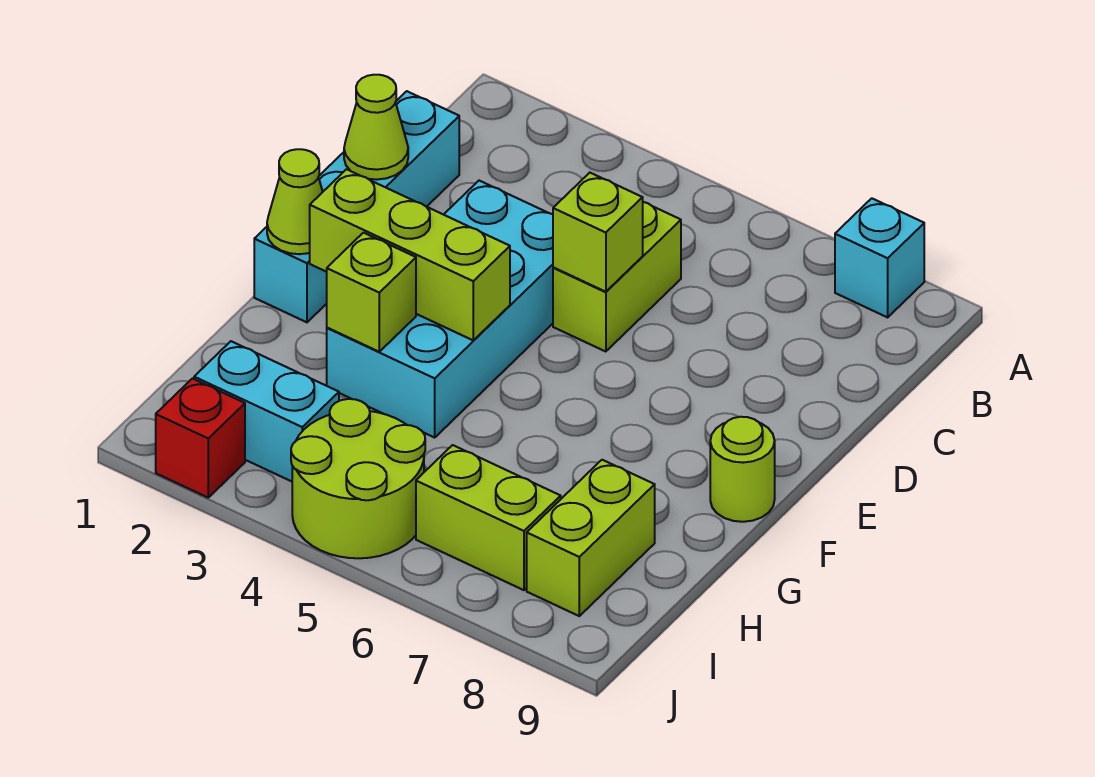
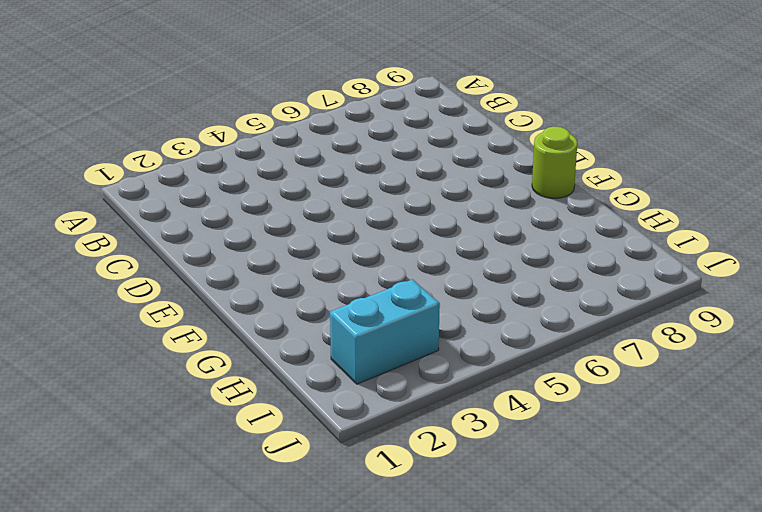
none -> cyan brick A8 level 1
none -> cyan brick C1:F1 level 1
none -> lime brick C5:D5 level 1

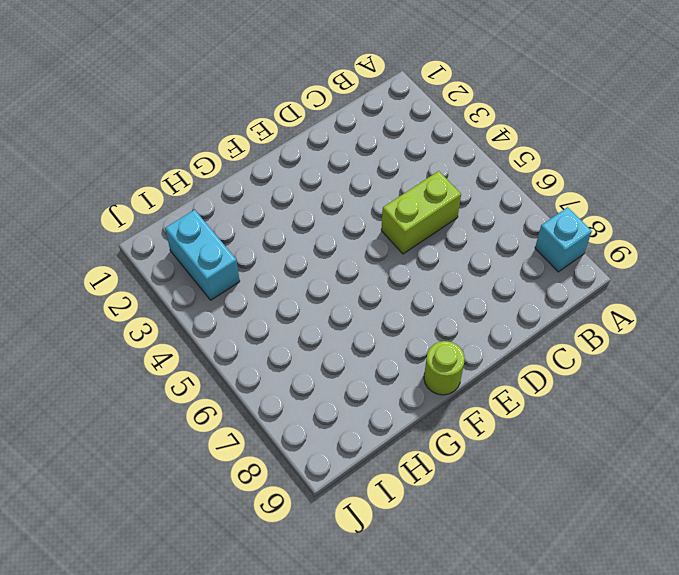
none -> cyan brick C1:F1 level 1
none -> cyan brick D3:G4 level 1
none -> lime brick H8:I8 level 1

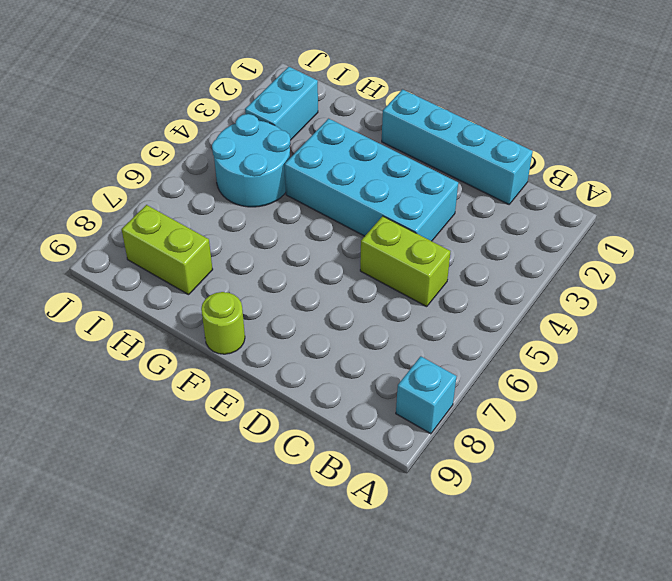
cyan round brick H4:I5 level 1 -> lime round brick I4:J5 level 1
none -> lime brick I6:I7 level 1
none -> red brick J2 level 1
none -> lime cone D1 level 2

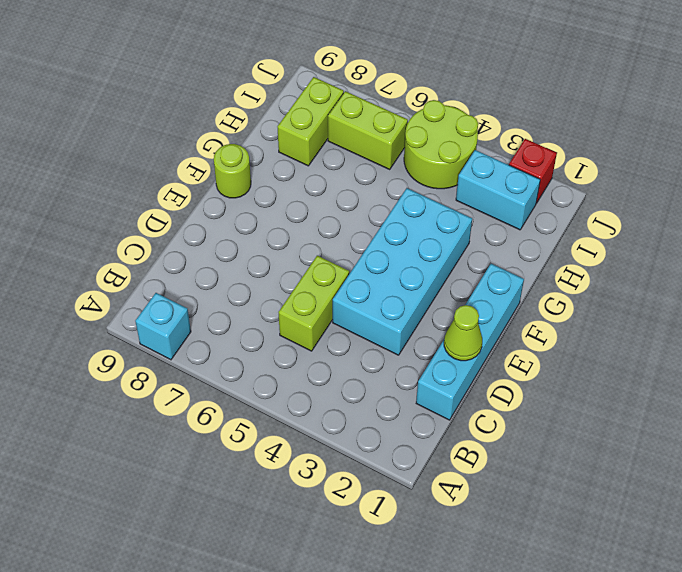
none -> lime brick D5 level 2
none -> lime cone F1 level 2
none -> lime brick F2:F4 level 2

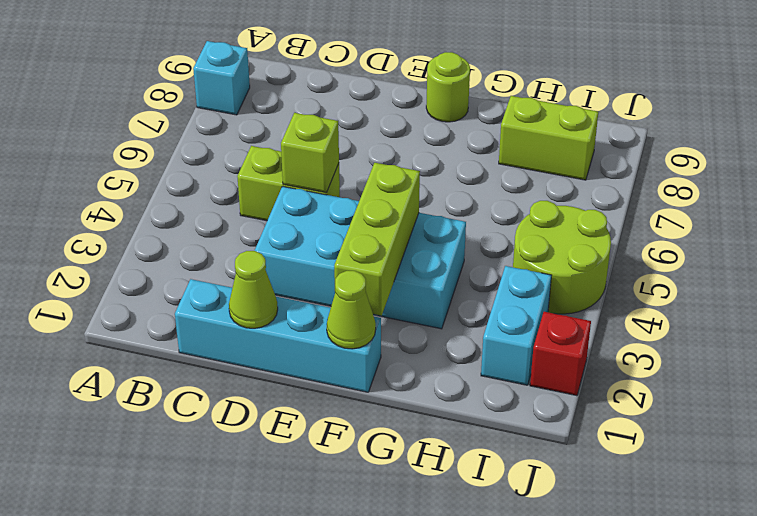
none -> lime brick I6:I7 level 1
none -> lime brick G3 level 2

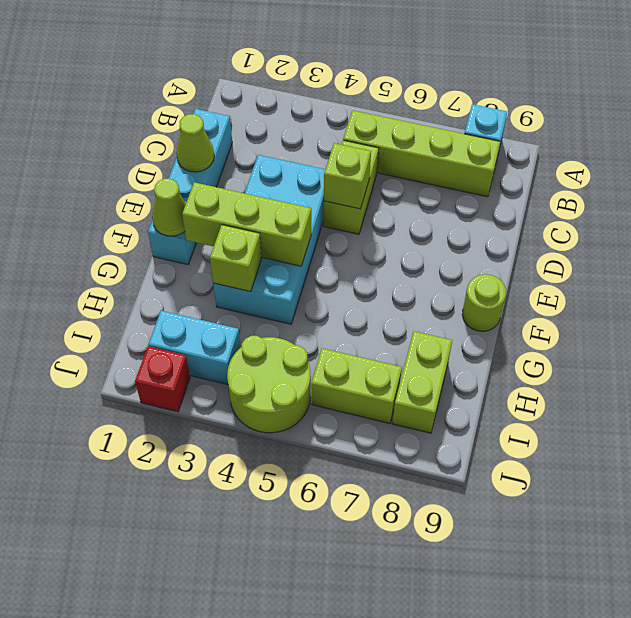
lime brick B5:B8 level 1 -> none

